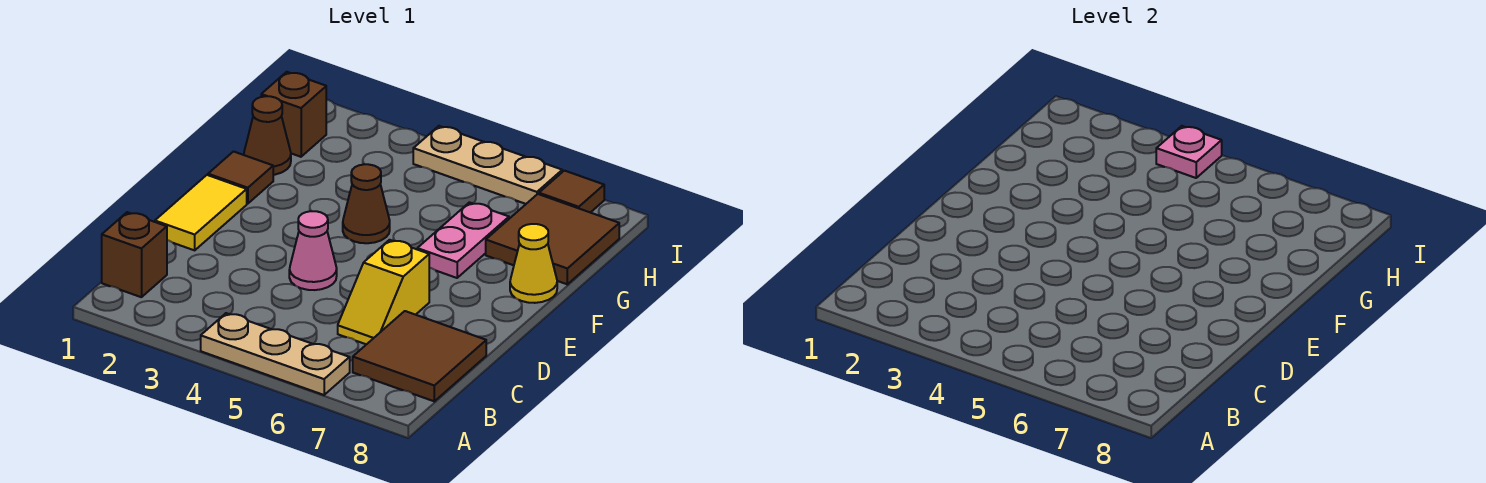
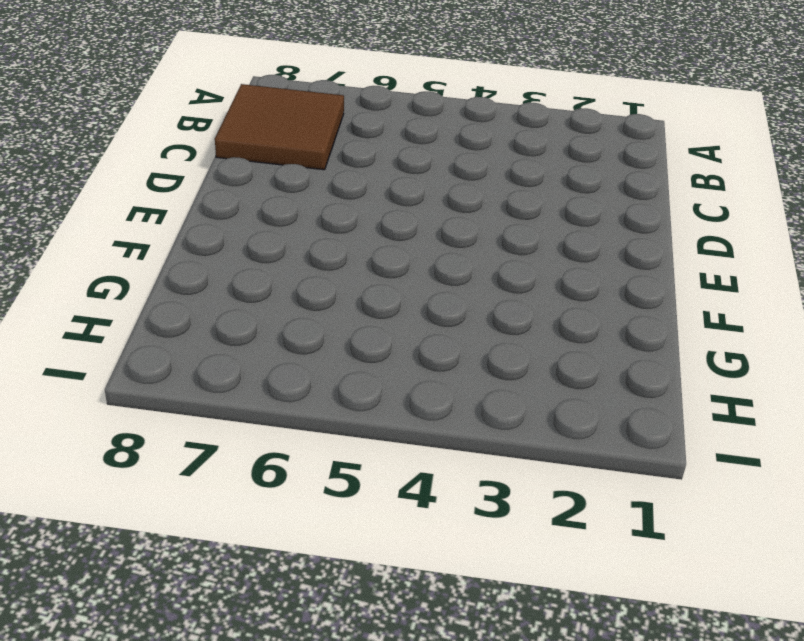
none -> tan plate A4:A6 level 1
none -> brown brick B1 level 1
none -> yellow slope C6:D6 level 1 top D

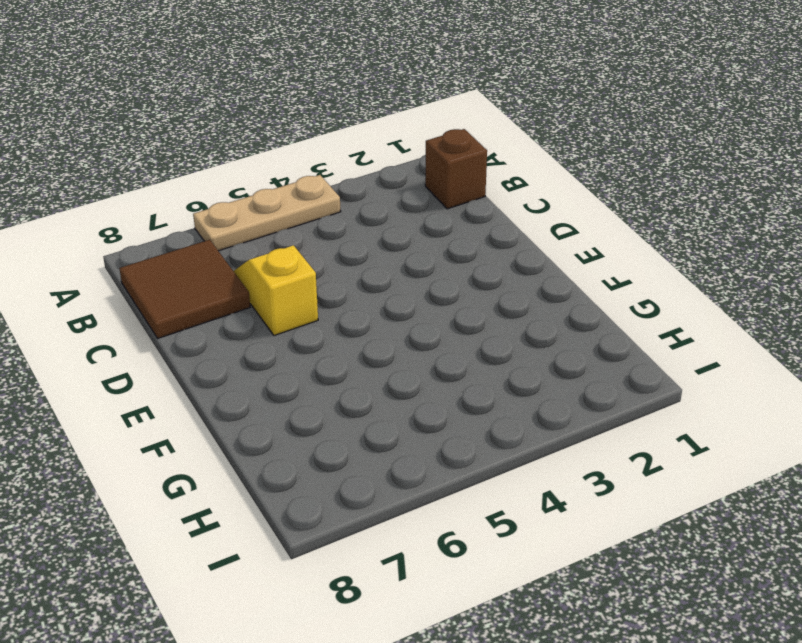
none -> yellow tile D1:E1 level 1
none -> pink cone D4 level 1
none -> brown tile F1 level 1

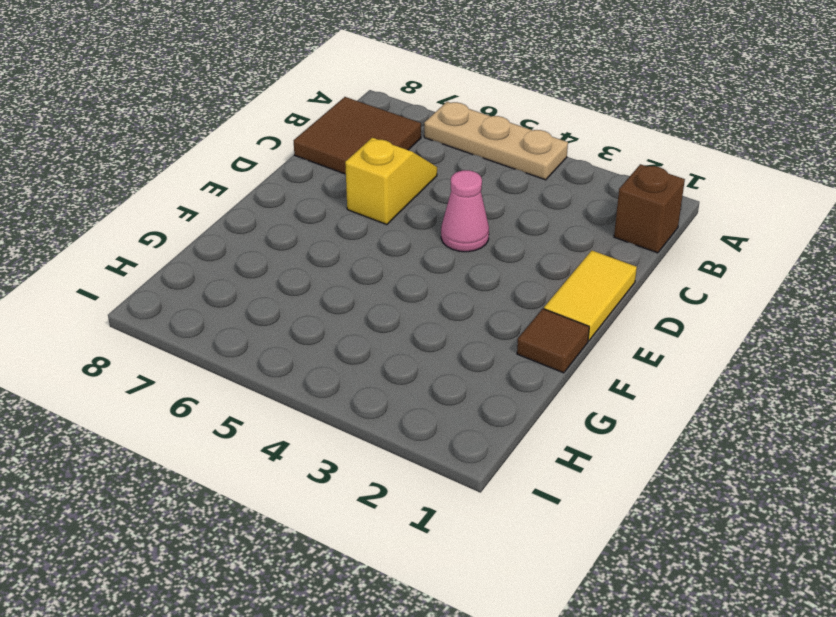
none -> brown cone F4 level 1
none -> pink plate F6:G6 level 1
none -> yellow cone F8 level 1

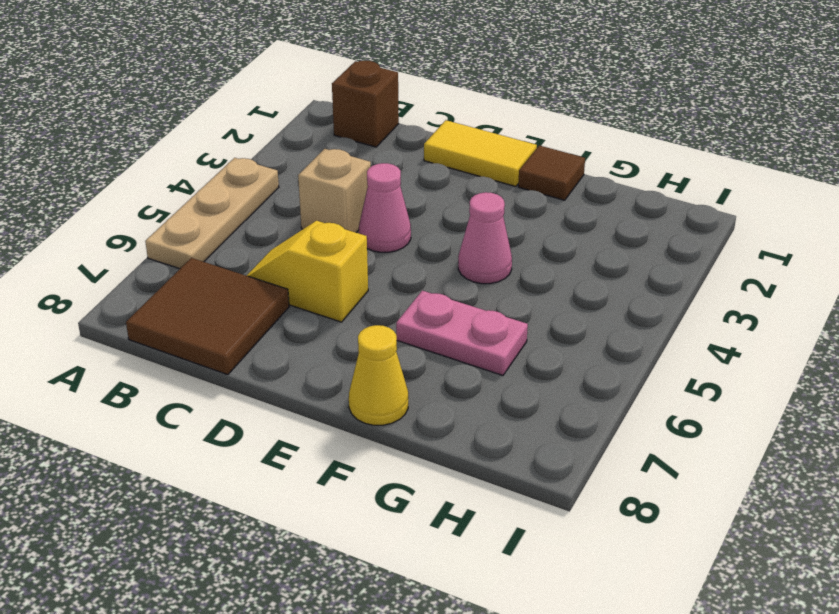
tan brick C4 level 1 -> none
pink cone F4 level 1 -> brown cone F4 level 1
none -> brown cone G1 level 1
none -> brown tile G7:H8 level 1
none -> brown brick H1 level 1

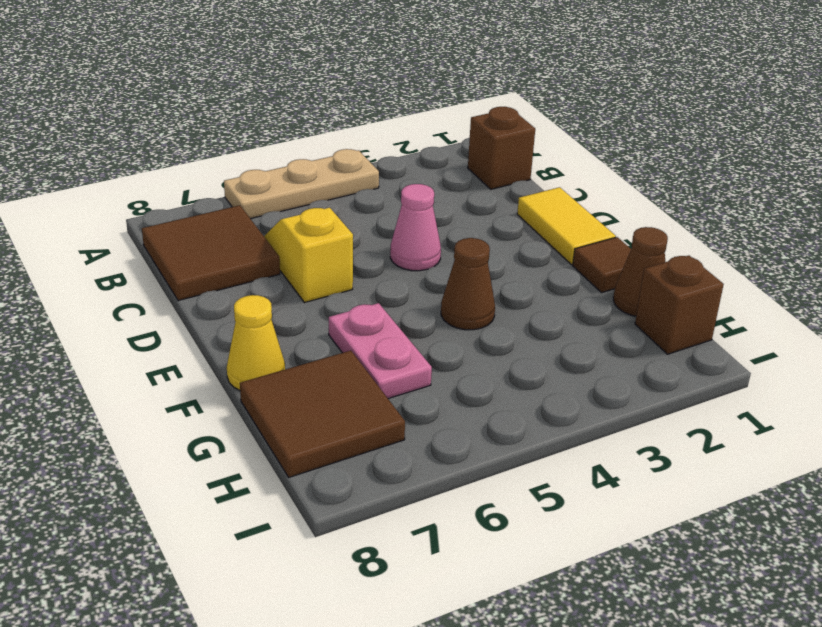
none -> tan plate I4:I6 level 1
none -> brown tile I7 level 1
none -> pink plate I4 level 2

